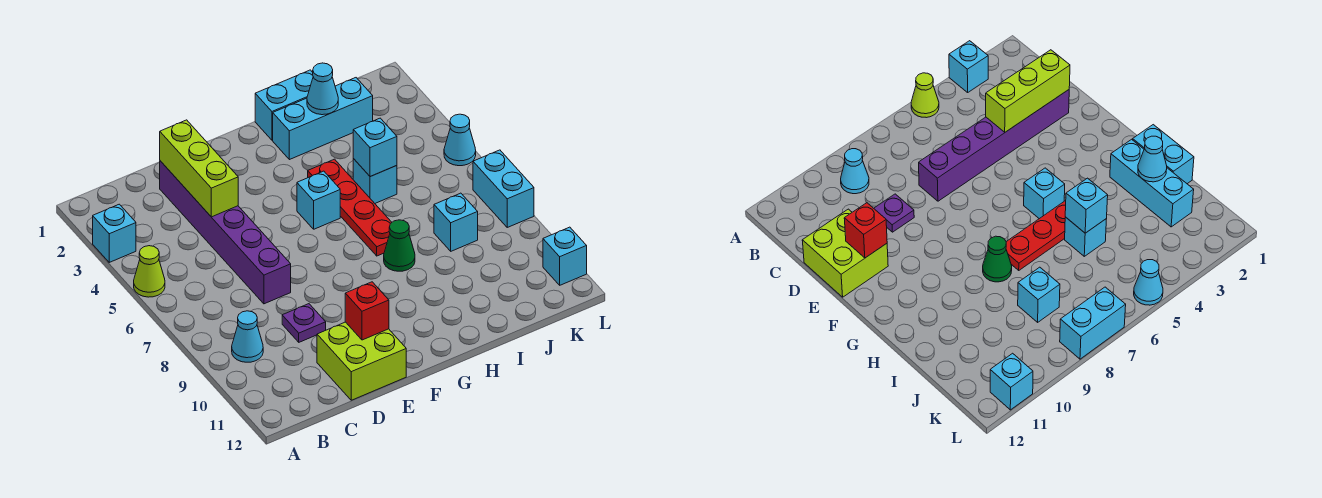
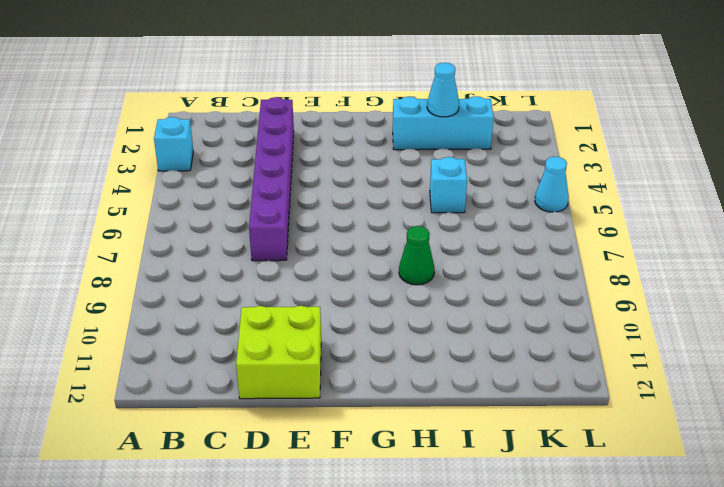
none -> lime cone A5 level 1
none -> cyan cone B9 level 1
none -> purple plate D9 level 1

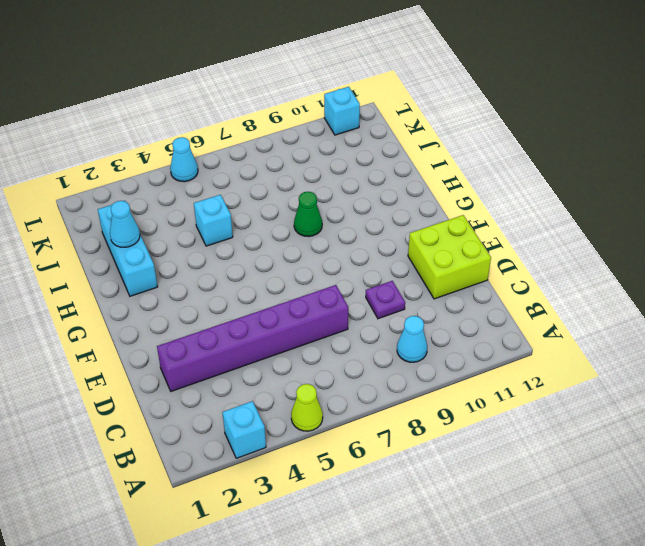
none -> cyan brick G5 level 1
none -> cyan brick H1:I1 level 1
none -> red plate H4:H7 level 1

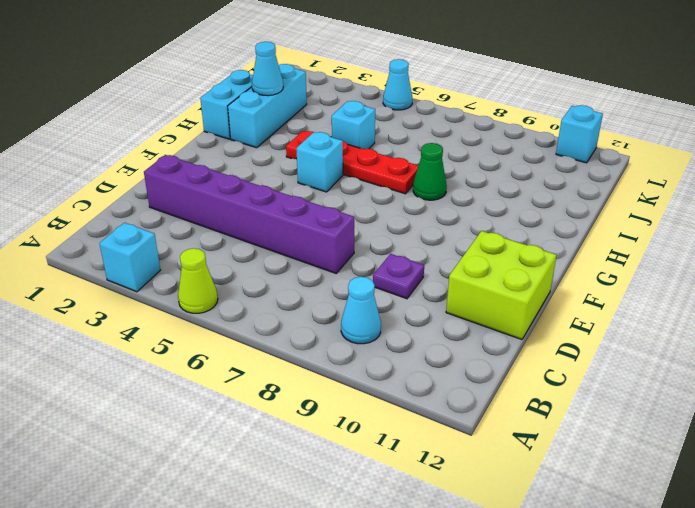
none -> cyan brick J8 level 1
none -> cyan brick L7:L8 level 1
none -> lime brick D2:D4 level 2

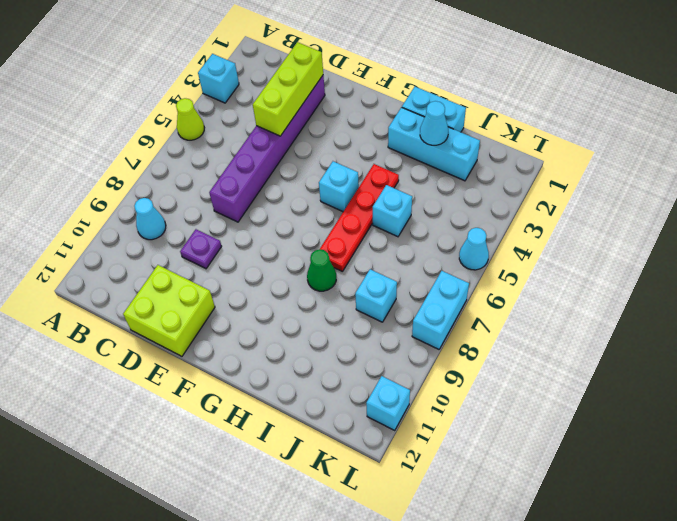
none -> red brick E11 level 2
none -> cyan brick I5 level 2

